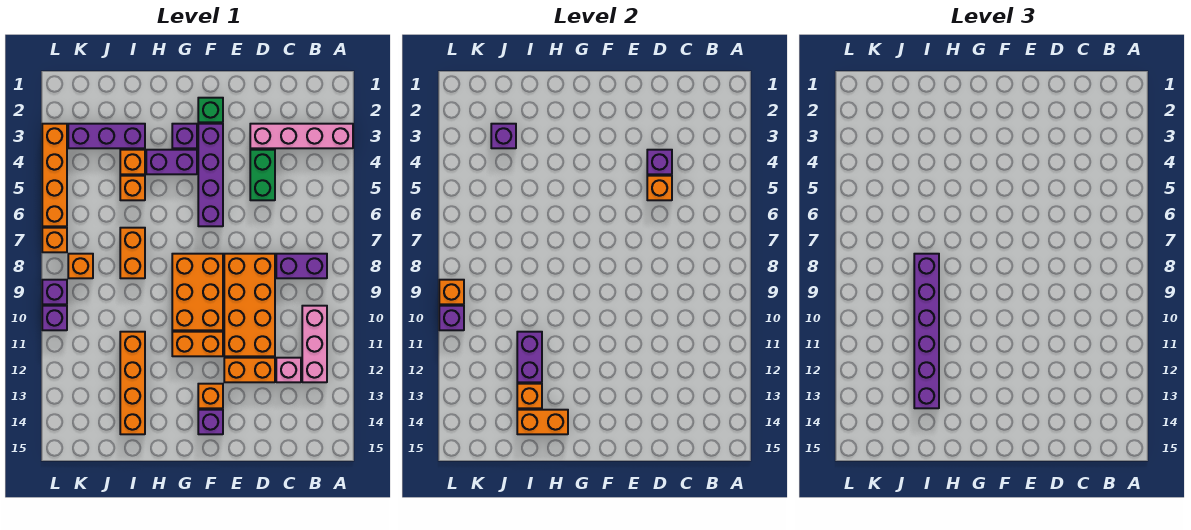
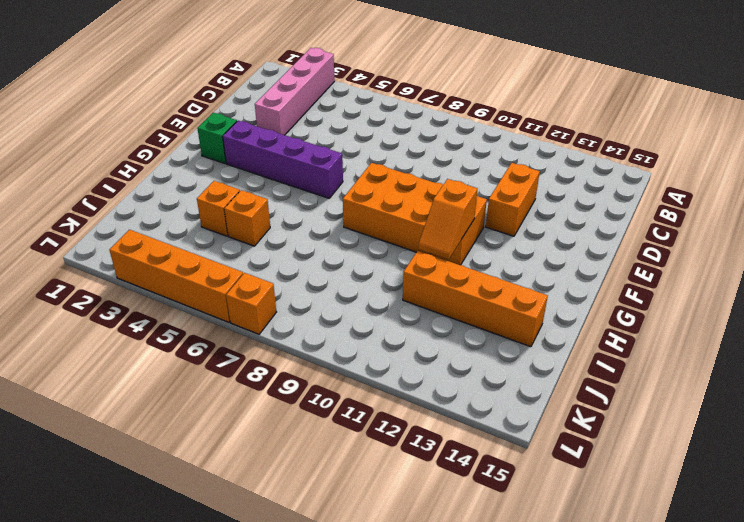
orange slope G11:H11 level 2 top G -> none
none -> purple brick B8:C8 level 1
none -> pink brick B10:B12 level 1
none -> pink brick C12 level 1
none -> green brick D4:D5 level 1

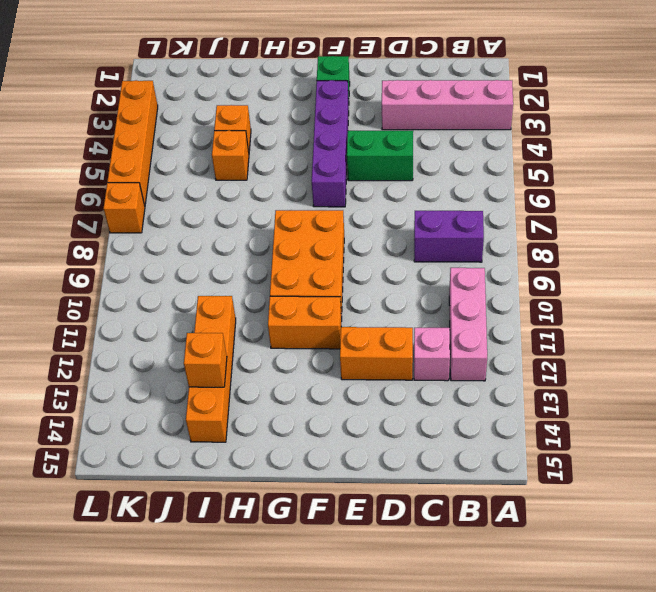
green brick D5:E5 level 1 -> green brick D4:D5 level 1
none -> orange brick D8:E11 level 1
none -> orange brick F13 level 1
none -> purple brick F14 level 1
none -> purple brick G3 level 1

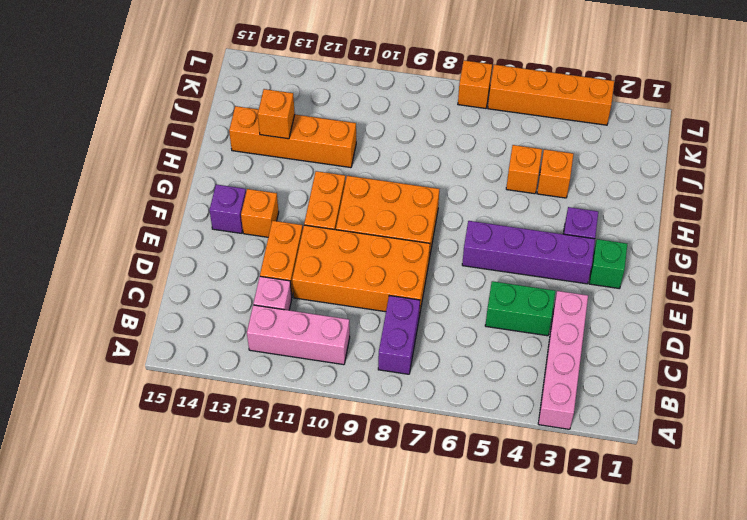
none -> purple brick G4:H4 level 1
none -> purple brick I3:K3 level 1
none -> orange brick I7:I8 level 1
none -> orange brick K8 level 1

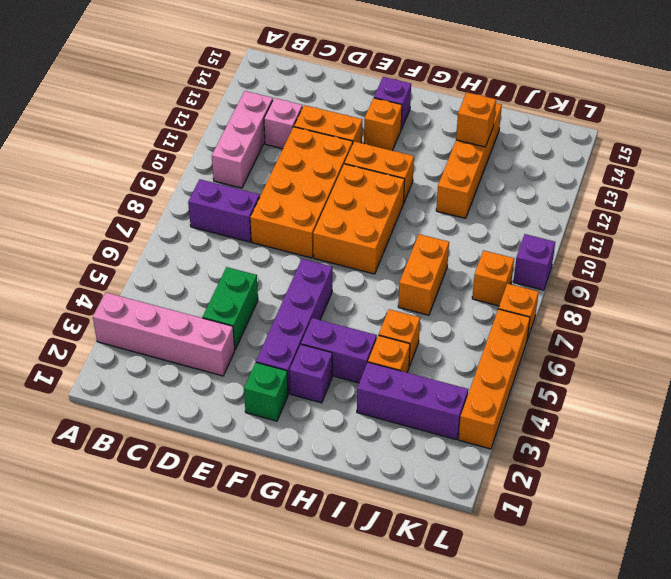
none -> purple brick L10 level 1
none -> purple brick D4 level 2
none -> orange brick D5 level 2
none -> orange brick H14:I14 level 2

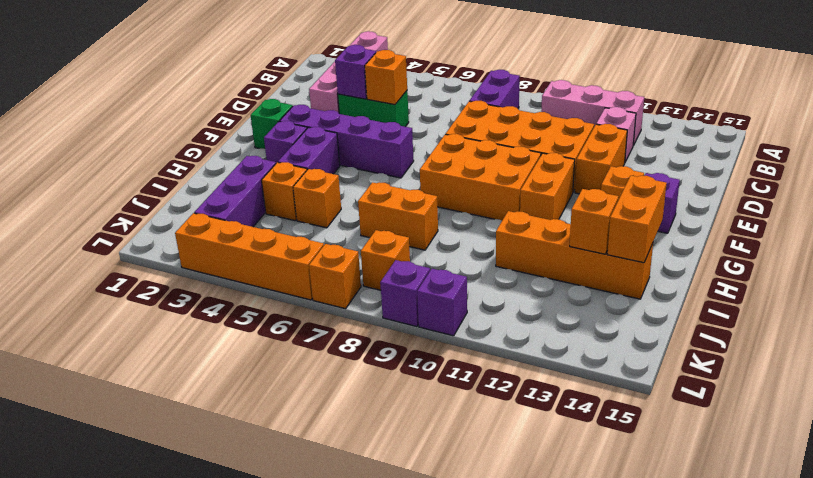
none -> purple brick I11:I12 level 2
none -> purple brick J3 level 2
none -> orange brick L9 level 2
none -> purple brick L10 level 2

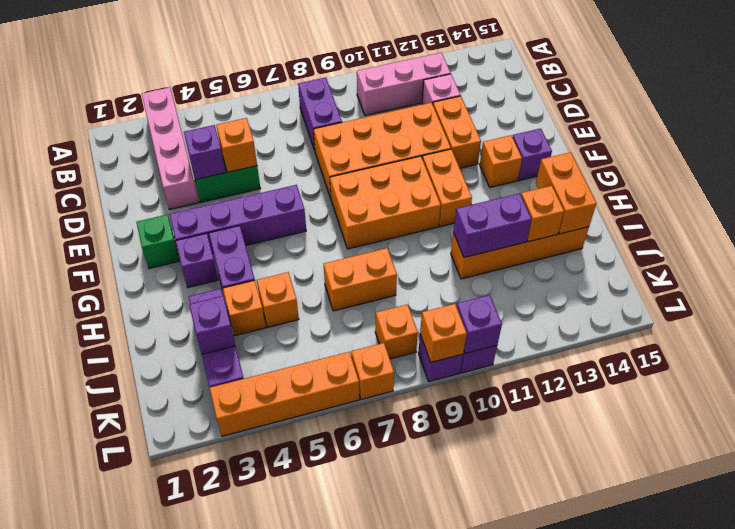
none -> purple brick I8:I13 level 3

